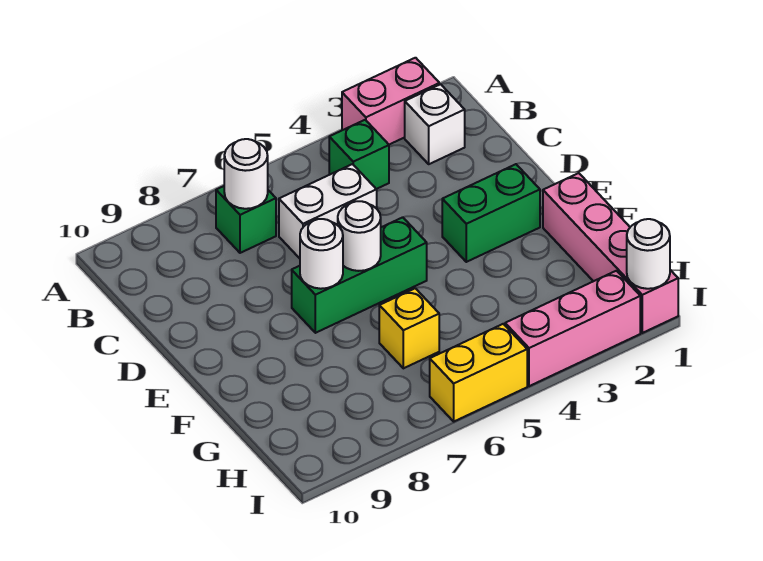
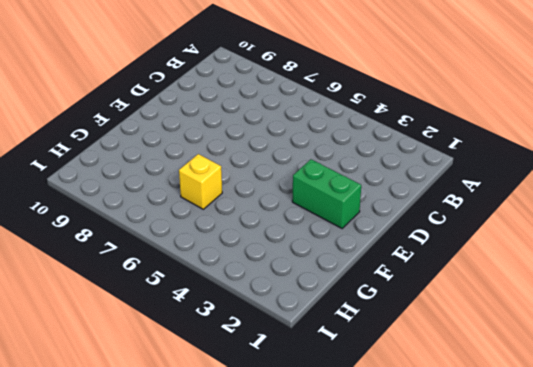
none -> pink brick A2:A3 level 1
none -> white brick B2 level 1
none -> green brick B4 level 1

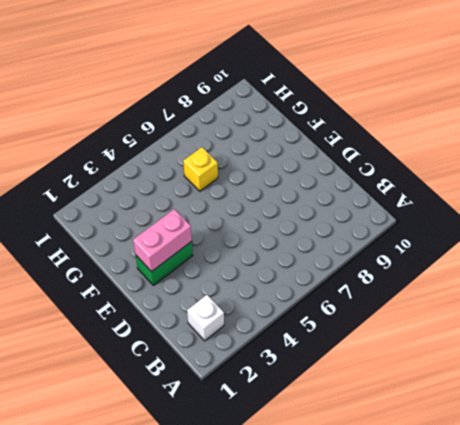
pink brick E2:E3 level 2 -> pink brick A2:A3 level 1
none -> green brick B4 level 1
none -> green brick B7 level 1
none -> white brick C5:C6 level 1

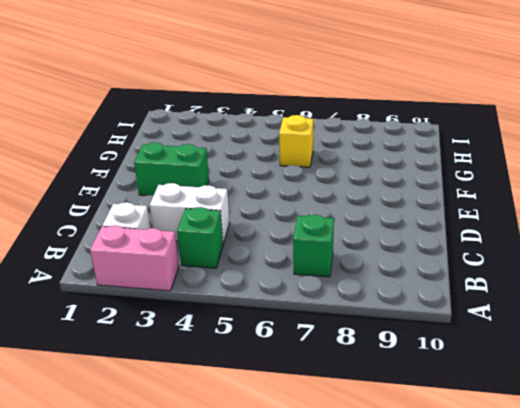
white brick C3:C4 level 1 -> white brick C5:C6 level 1
none -> green brick E5:E7 level 1
none -> pink brick F1:I1 level 1
none -> pink brick I2:I4 level 1

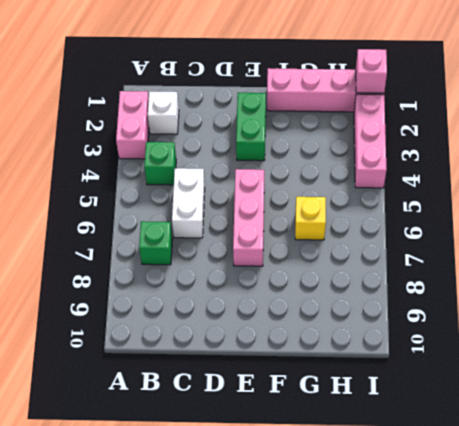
pink brick E5:E7 level 1 -> green brick E5:E7 level 1
pink brick I1 level 2 -> white round brick I1 level 2
none -> yellow brick I5:I6 level 1
none -> white round brick B7 level 2
none -> white round brick E6 level 2

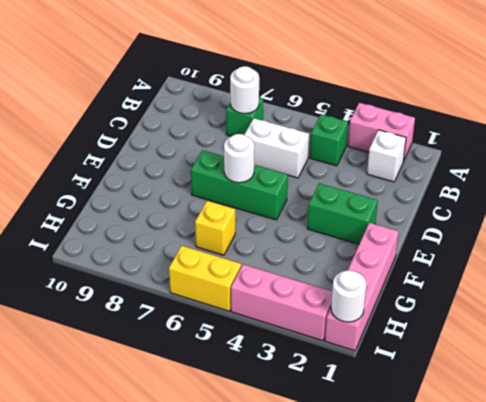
none -> white round brick E7 level 2

